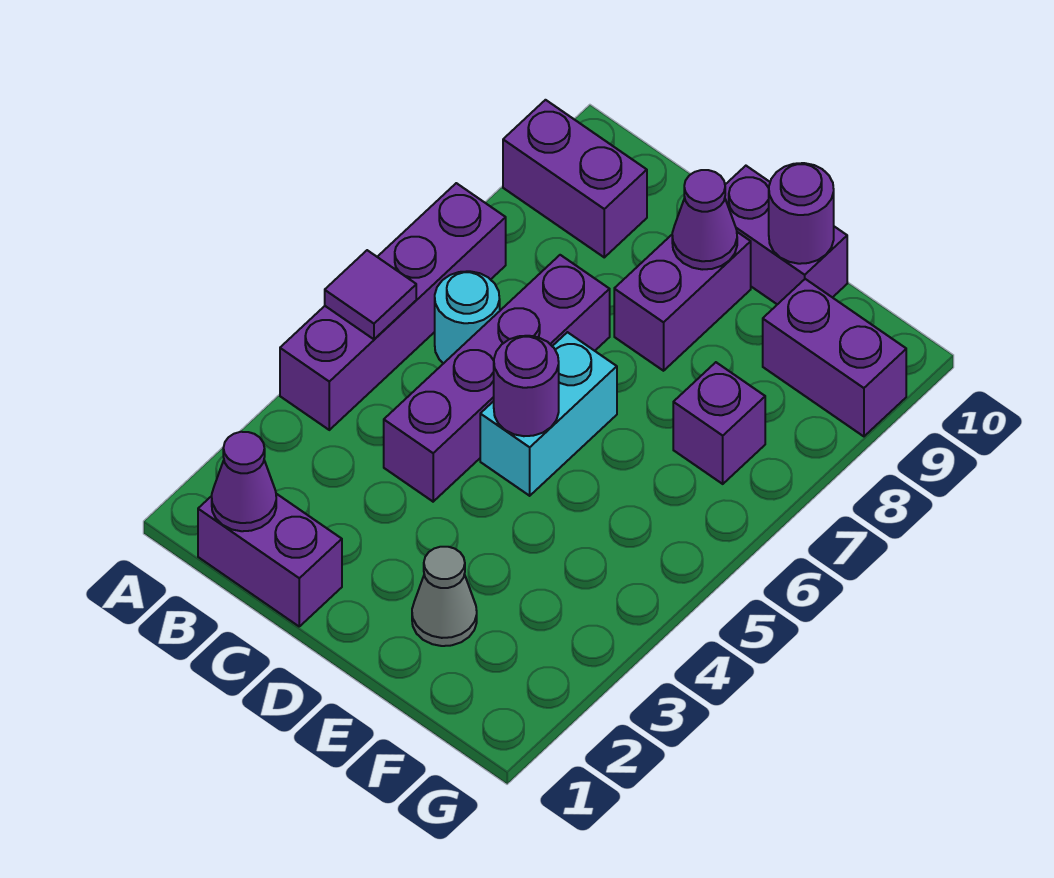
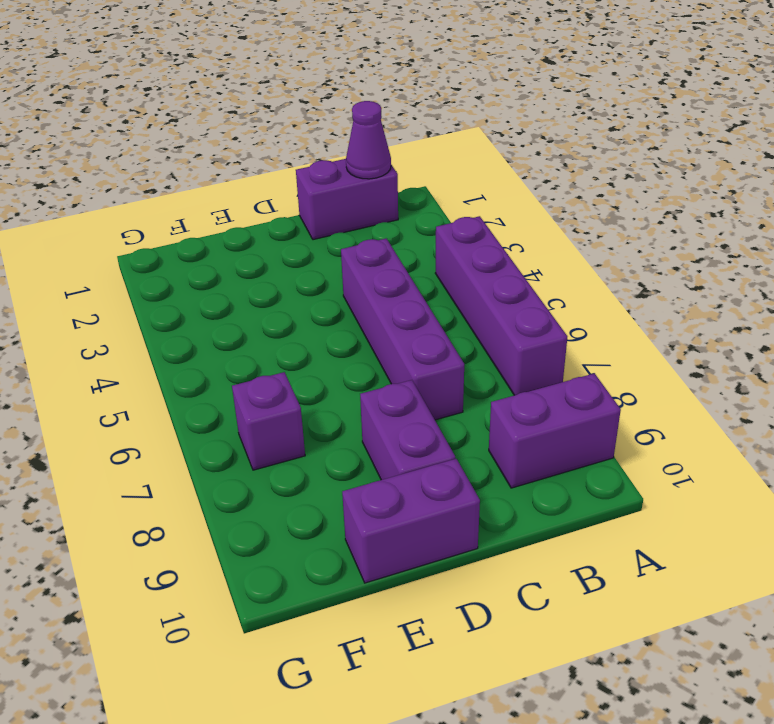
none -> cyan round brick B6 level 1
none -> cyan brick D5:D6 level 1
none -> grey cone E2 level 1

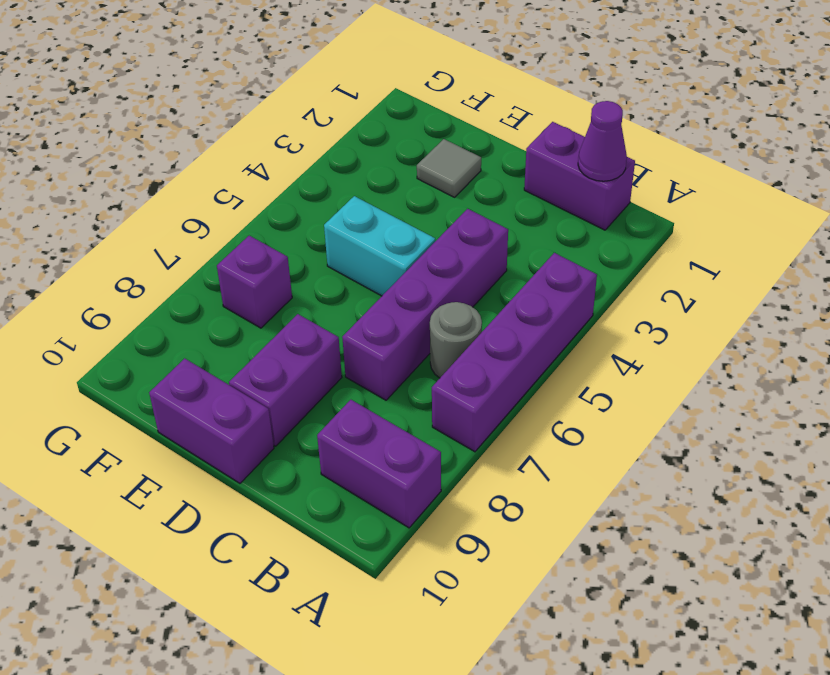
grey round brick B6 level 1 -> cyan round brick B6 level 1
cyan brick D5:E5 level 1 -> cyan brick D5:D6 level 1
grey tile E2 level 1 -> grey cone E2 level 1
none -> purple brick F9:G9 level 1
none -> purple tile A5 level 2
none -> purple round brick D5 level 2

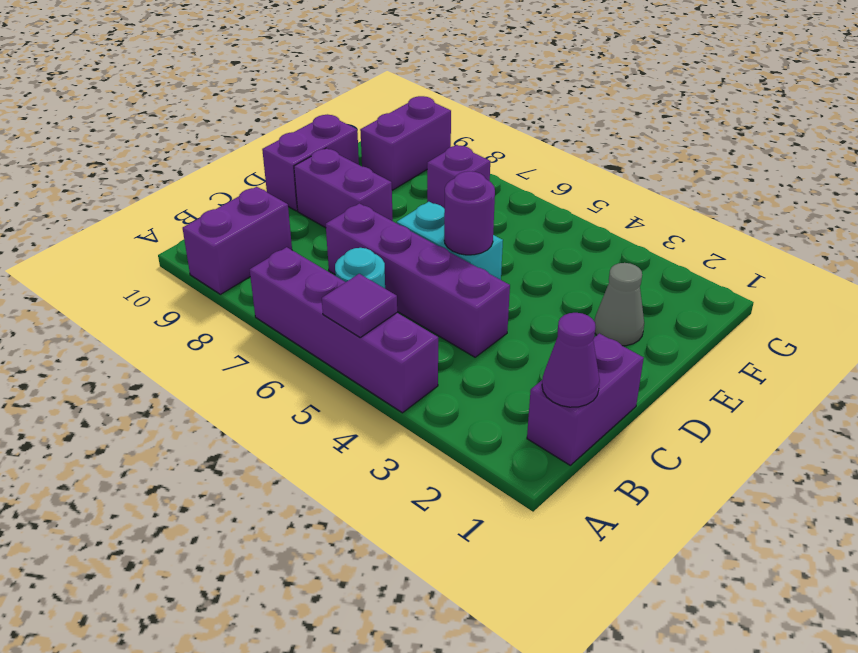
none -> purple cone D9 level 2
none -> purple round brick E10 level 2

